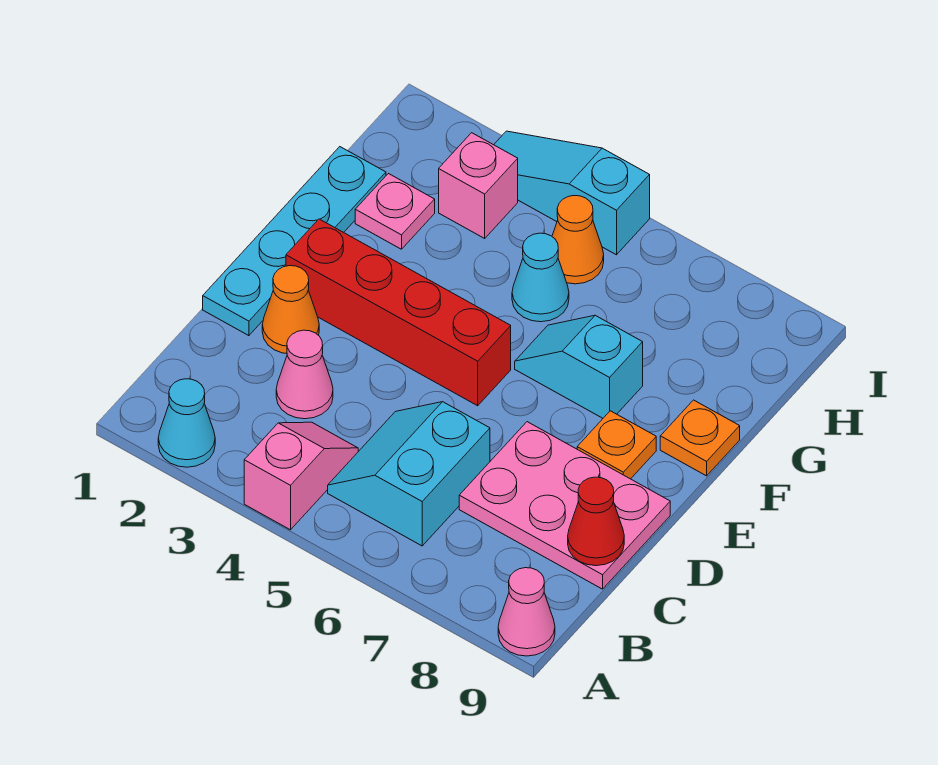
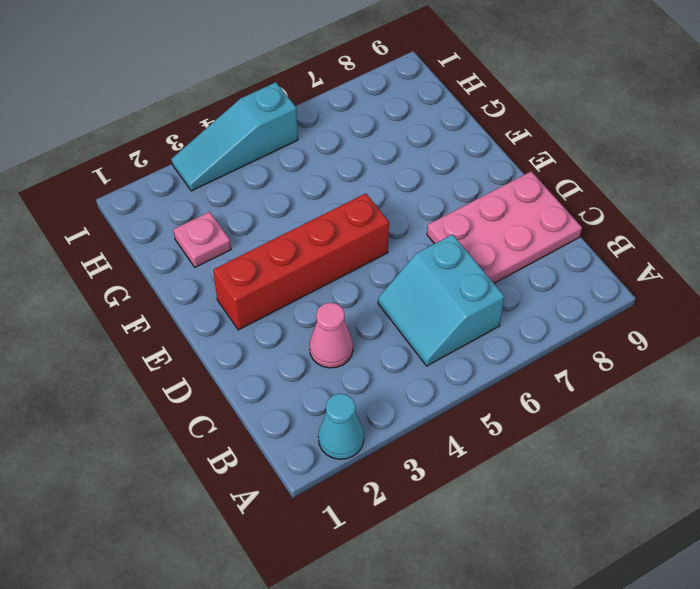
none -> pink slope A4:B4 level 1 top A
none -> pink cone A9 level 1
none -> cyan plate D1:G1 level 1

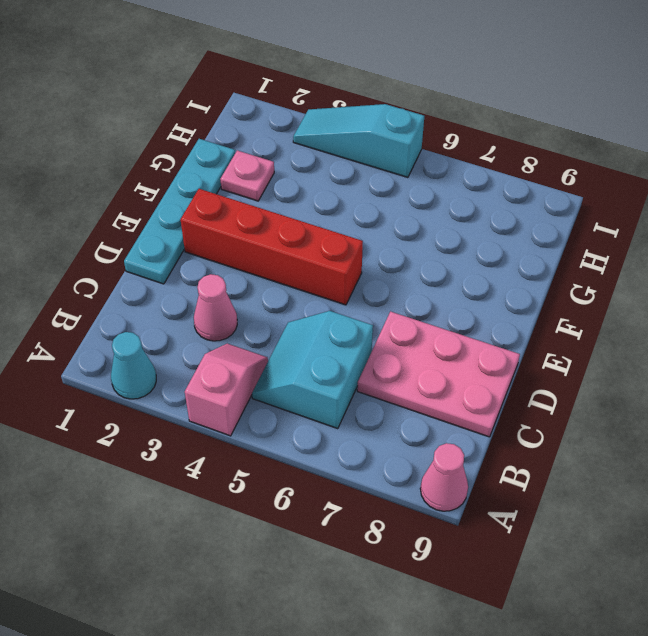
none -> orange cone D2 level 1
none -> orange plate E8 level 1
none -> cyan slope F6:F7 level 1 top 7

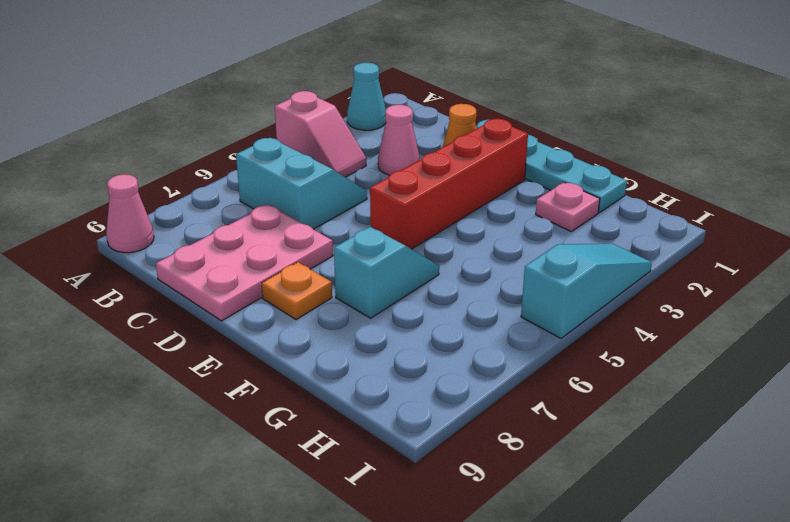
none -> orange plate F9 level 1
none -> cyan cone G5 level 1
none -> pink brick H3 level 1

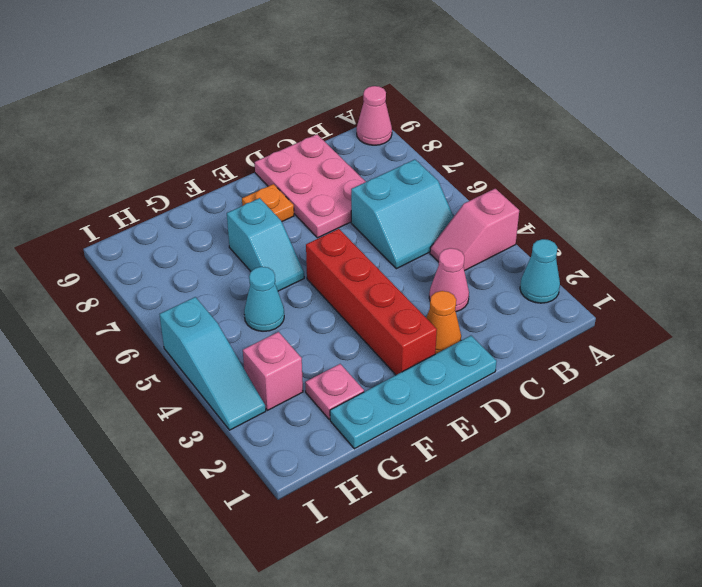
none -> orange plate F9 level 1
none -> orange cone H5 level 1
none -> red cone C9 level 2

